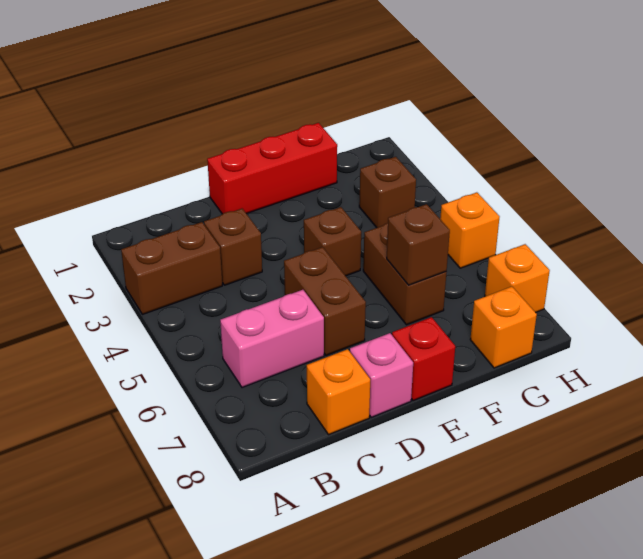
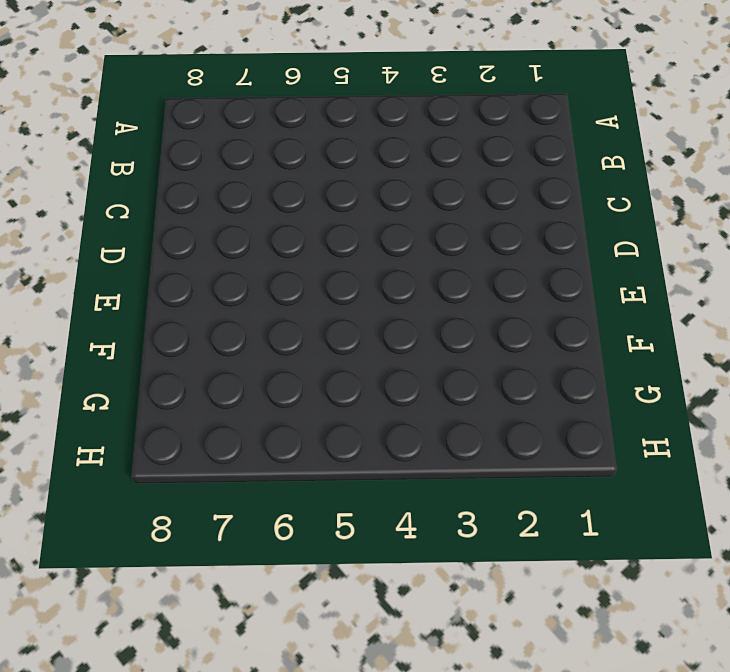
none -> brown brick A3:B3 level 1
none -> pink brick B6:C6 level 1
none -> brown brick C3 level 1

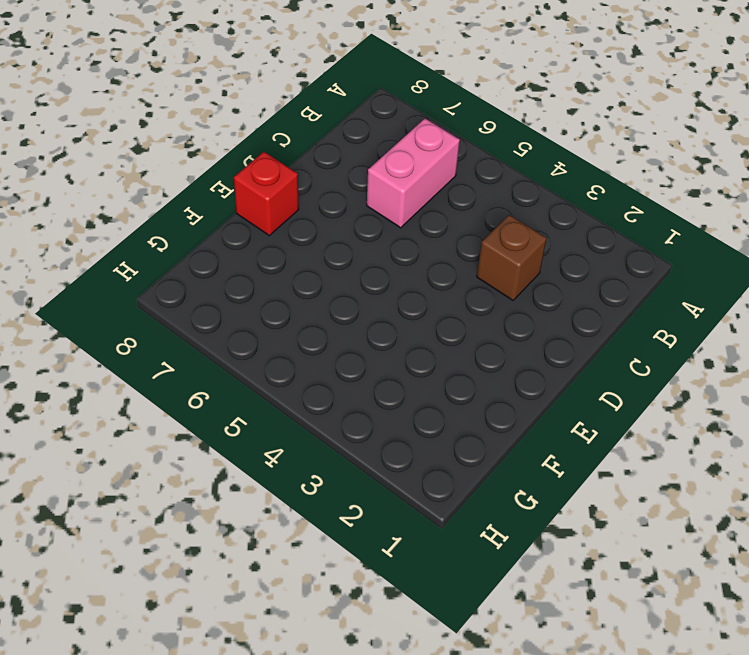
none -> brown brick A3:B3 level 1
none -> orange brick C8 level 1
none -> red brick D1:F1 level 1

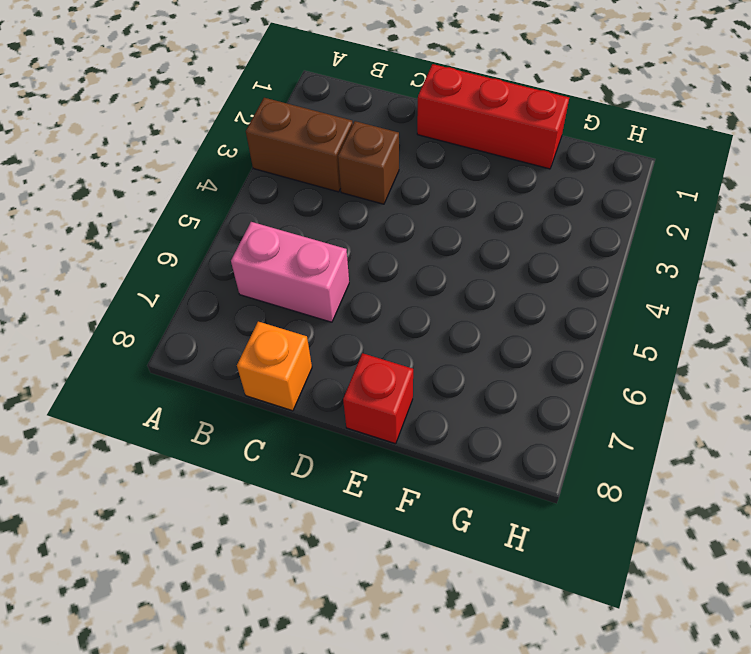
none -> brown brick D5:D6 level 1
none -> pink brick D8 level 1
none -> brown brick E4 level 1

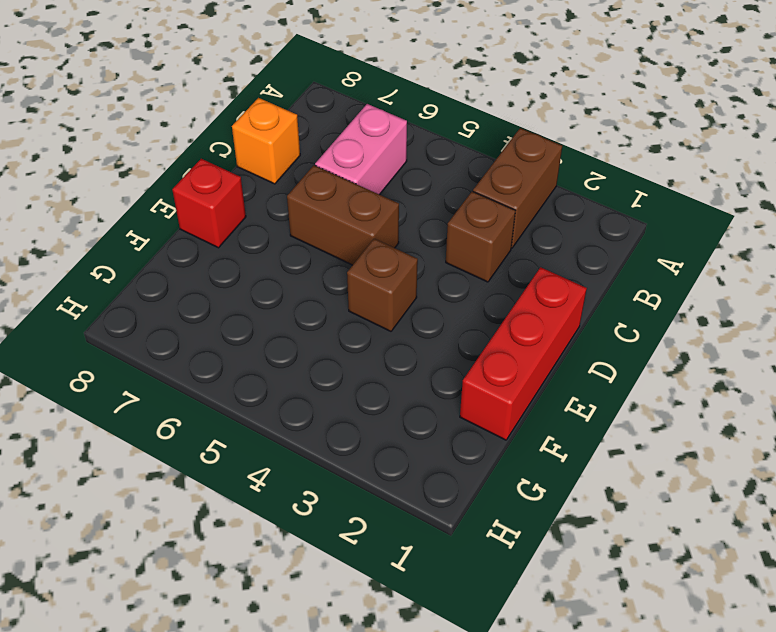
none -> pink brick D8 level 1
none -> brown brick F5:F6 level 1
none -> brown brick G3 level 1

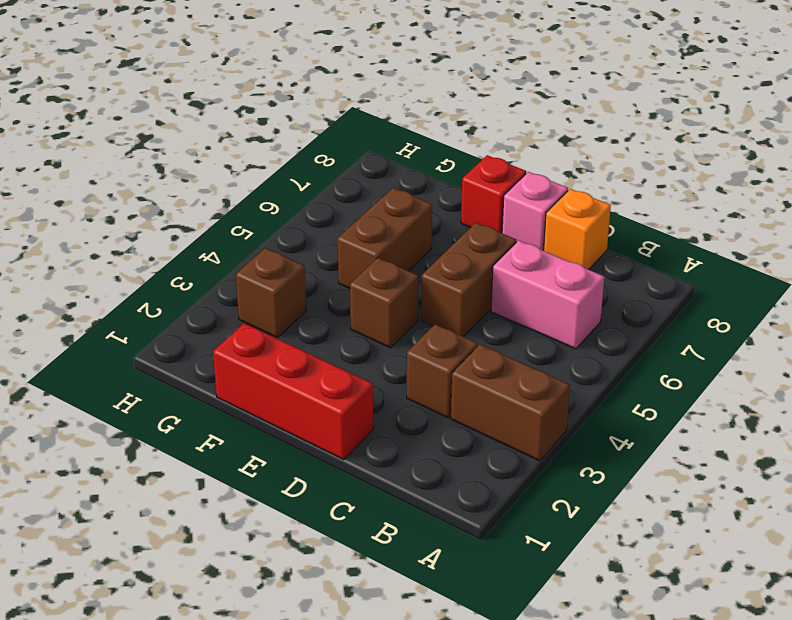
none -> orange brick G8 level 1
none -> orange brick H5 level 1
none -> orange brick H7 level 1

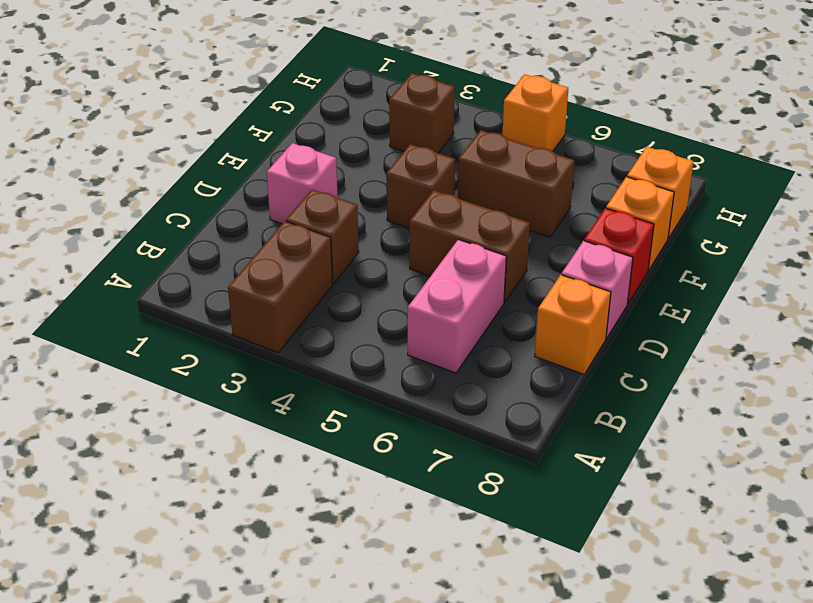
pink brick D2 level 1 -> none
orange brick F8 level 1 -> orange brick H7 level 1
none -> red brick D1:F1 level 1
none -> brown brick F6 level 2

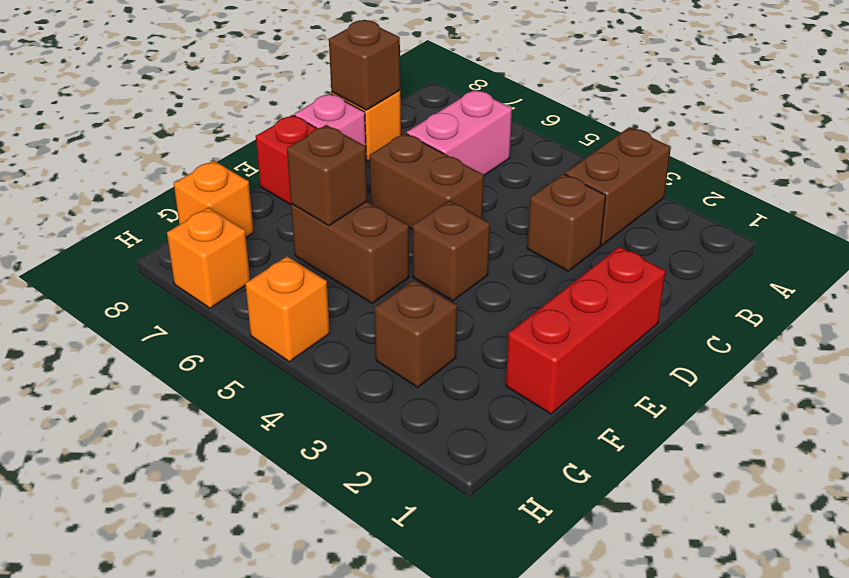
brown brick C8 level 2 -> none

